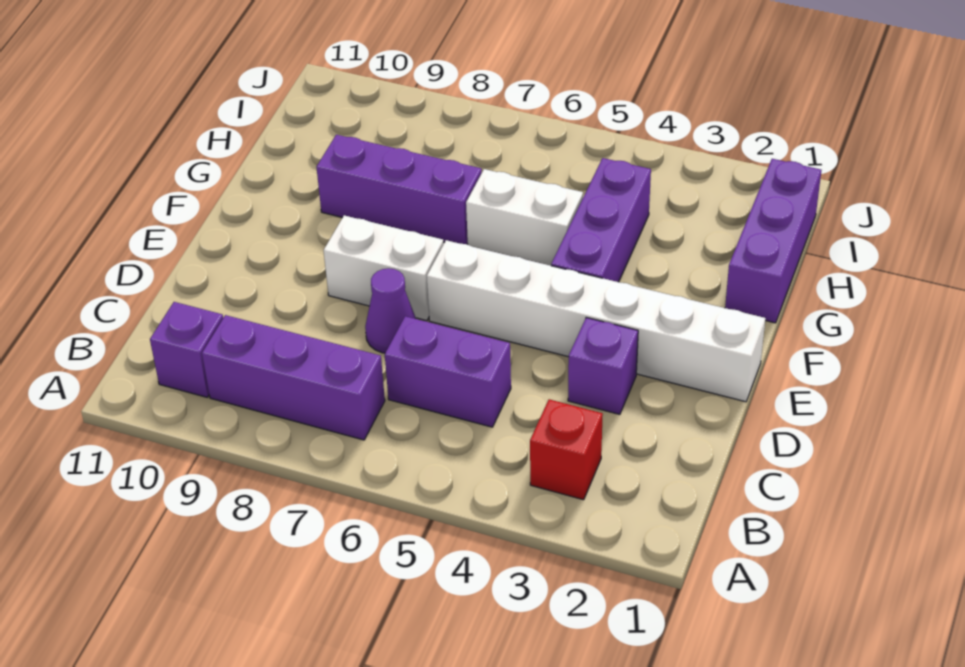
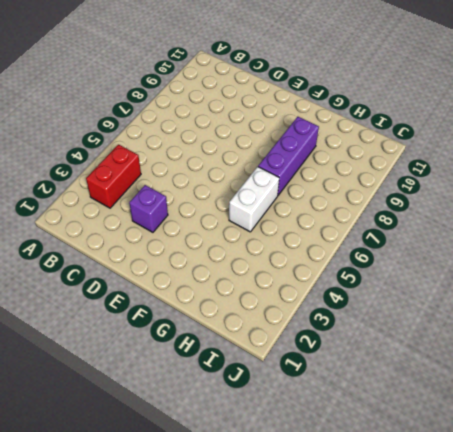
red brick B3:B4 level 1 -> red brick B3 level 1
none -> purple brick B7:B9 level 1
none -> purple brick B10 level 1
none -> purple brick C5:C6 level 1

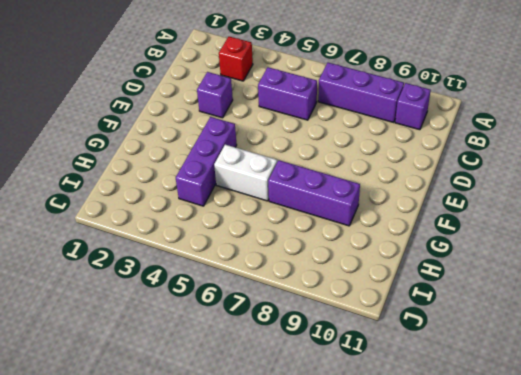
none -> purple cone D7 level 1
none -> white brick E1:E6 level 1
none -> white brick E7:E8 level 1

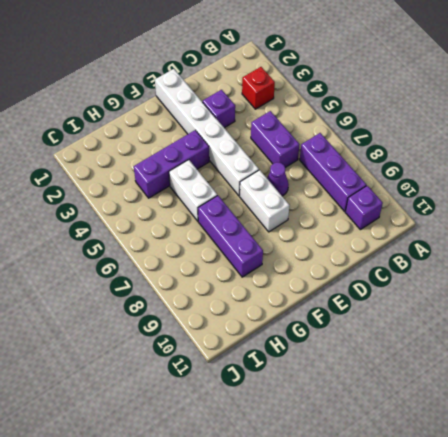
none -> purple brick G1:I1 level 1

